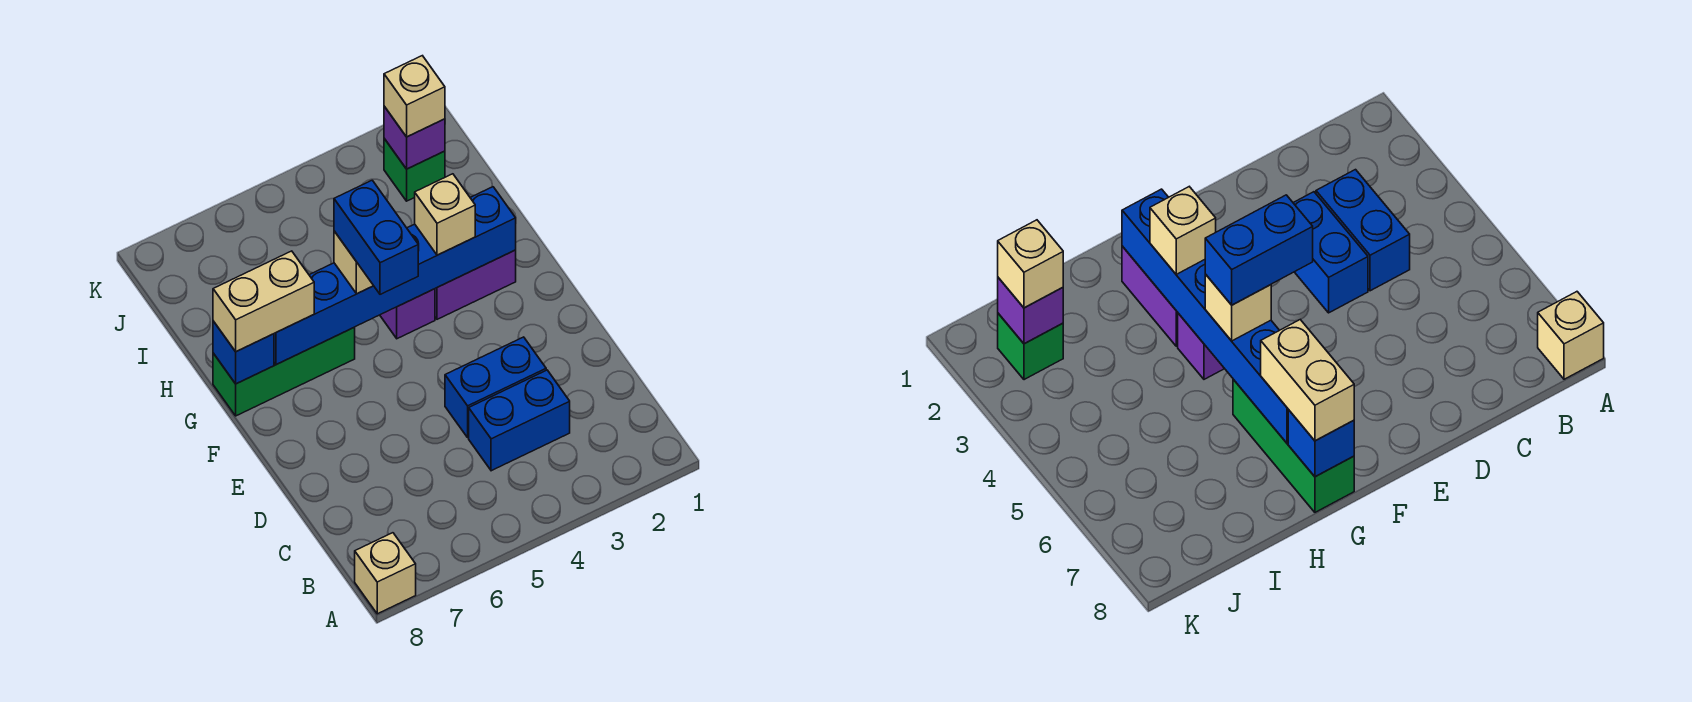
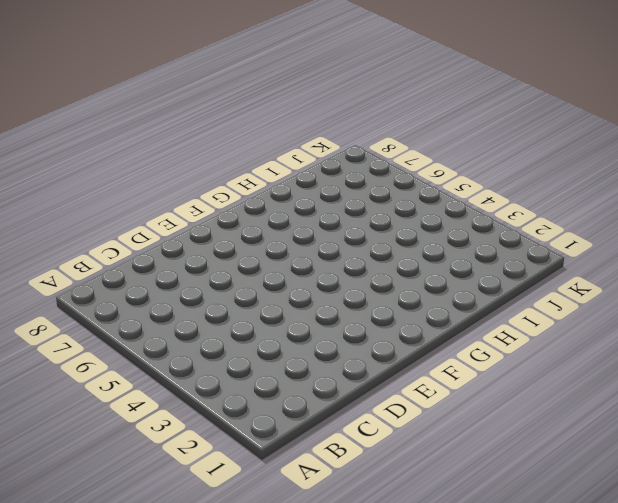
none -> tan brick A8 level 1
none -> blue brick C3:C4 level 1
none -> blue brick D3:D4 level 1

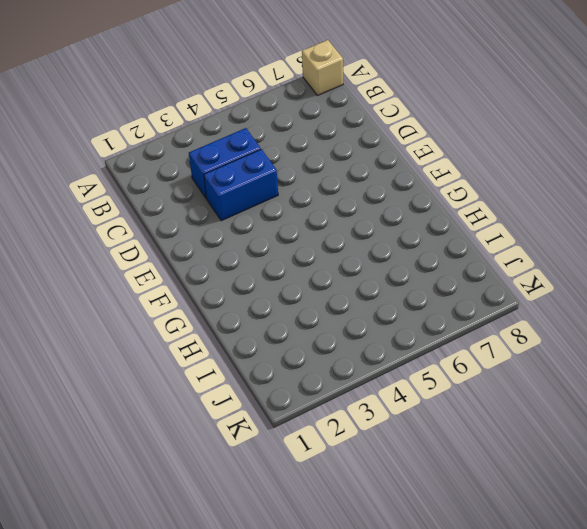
none -> purple brick G2:G3 level 1
none -> purple brick G4 level 1
none -> green brick G6:G8 level 1

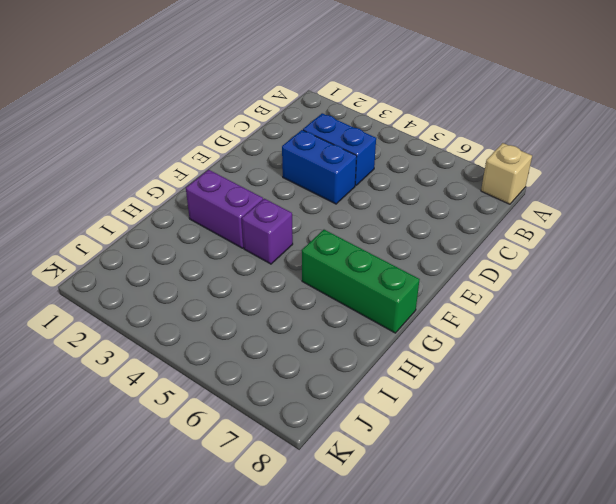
none -> green brick J2 level 1
none -> blue brick G2:G7 level 2
none -> blue brick G8 level 2

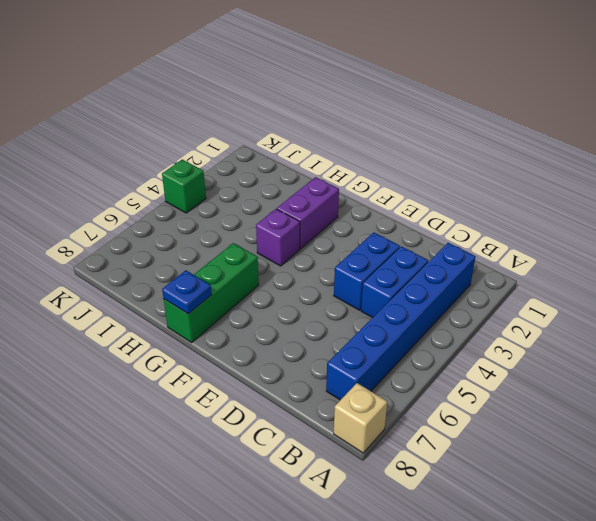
blue brick B2:B7 level 1 -> blue brick G2:G7 level 2
blue plate G8 level 2 -> blue brick G8 level 2
green brick K4 level 1 -> green brick J2 level 1
none -> purple brick J2 level 2
none -> tan brick G3 level 3
none -> tan brick G5 level 3

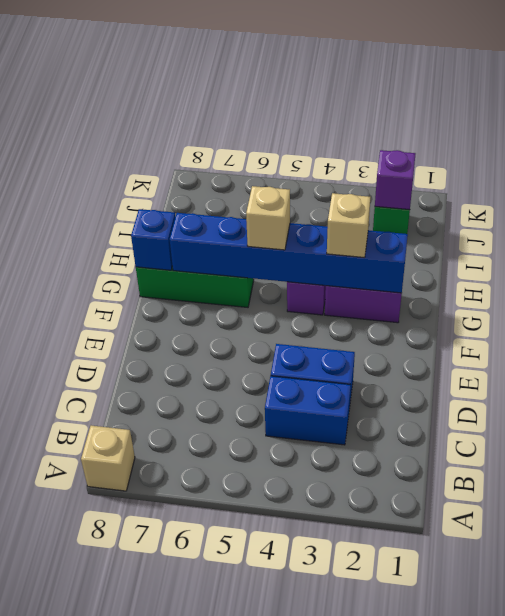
none -> tan brick G7:G8 level 3
none -> tan brick J2 level 3
none -> blue brick F5:G5 level 4

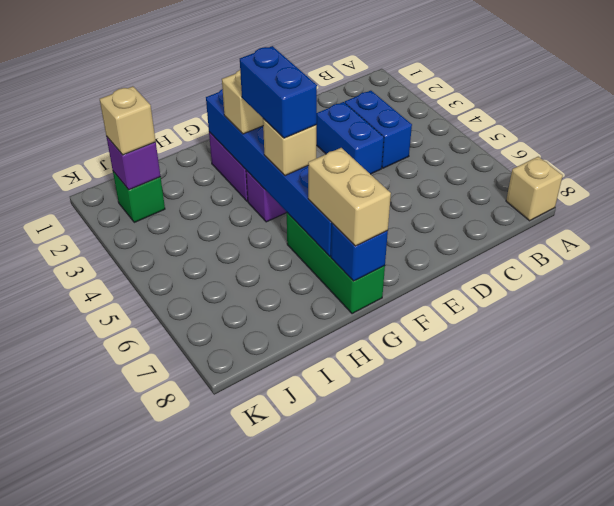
blue brick G4:G5 level 4 -> blue brick F5:G5 level 4

